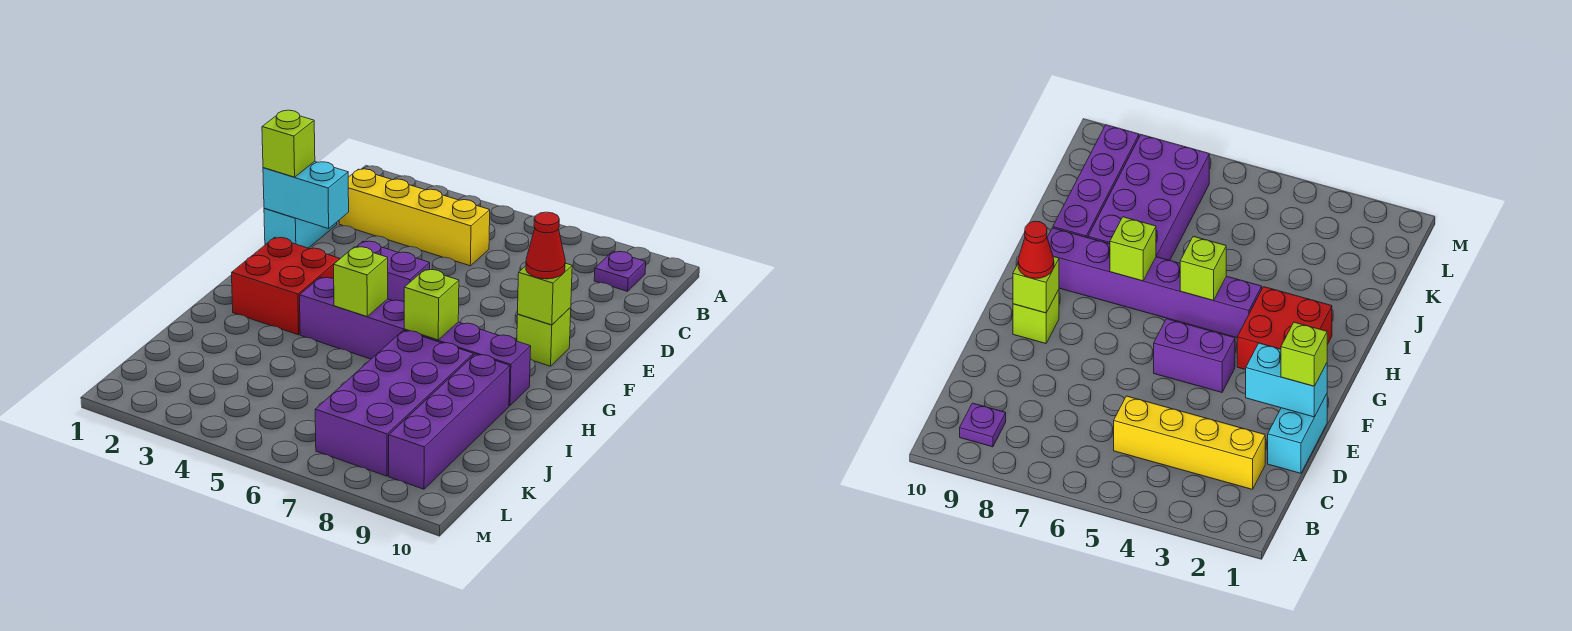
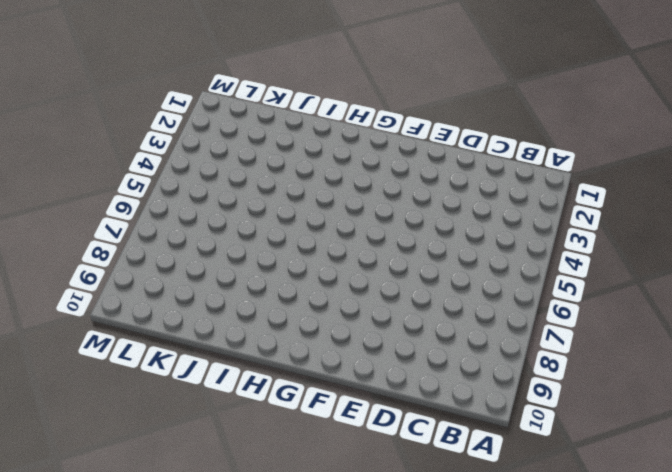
none -> purple plate B9 level 1
none -> yellow brick C2:C5 level 1
none -> cyan brick D1:E1 level 1

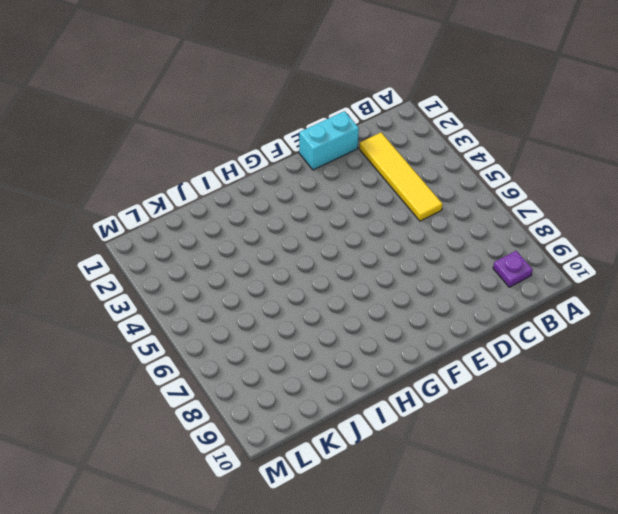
yellow tile C2:C5 level 1 -> yellow brick C2:C5 level 1
none -> purple brick F4:F5 level 1
none -> lime brick F9 level 1
none -> red brick G2:H3 level 1

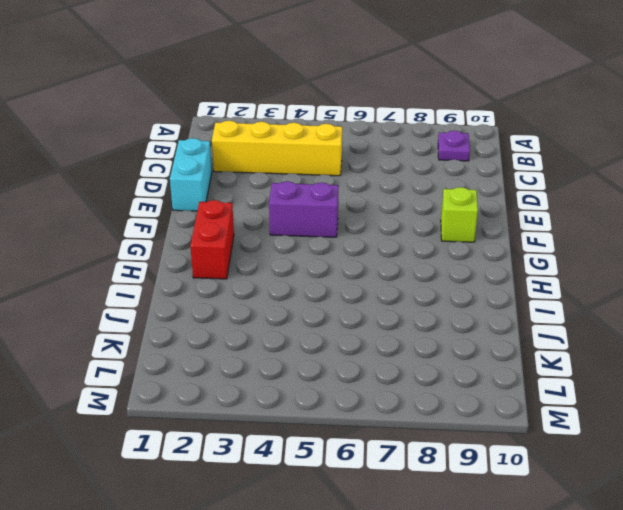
red brick G2:H2 level 1 -> red brick G2:H3 level 1
none -> purple brick H4:H9 level 1
none -> purple brick I7:L8 level 1
none -> purple brick I9:L9 level 1

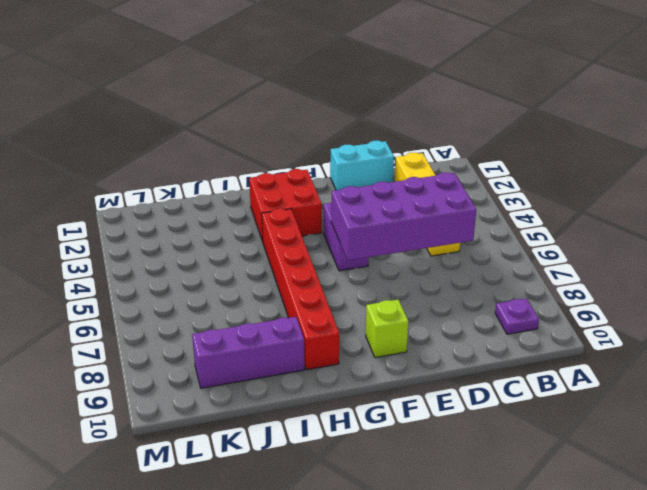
purple brick C5:F6 level 2 -> purple brick I7:L8 level 1
red brick H4:H9 level 1 -> purple brick H4:H9 level 1
purple brick I9:K9 level 1 -> purple brick I9:L9 level 1
none -> cyan brick E1:E2 level 2
none -> lime brick F9 level 2
none -> lime brick H5 level 2

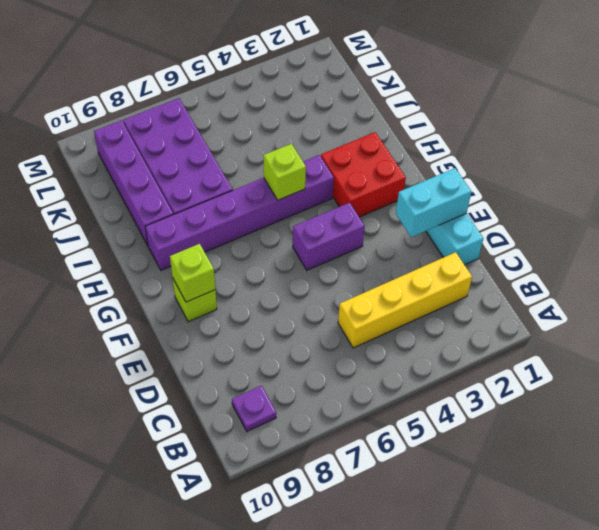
none -> lime brick H7 level 2
none -> lime brick E1 level 3
none -> red cone F9 level 3

